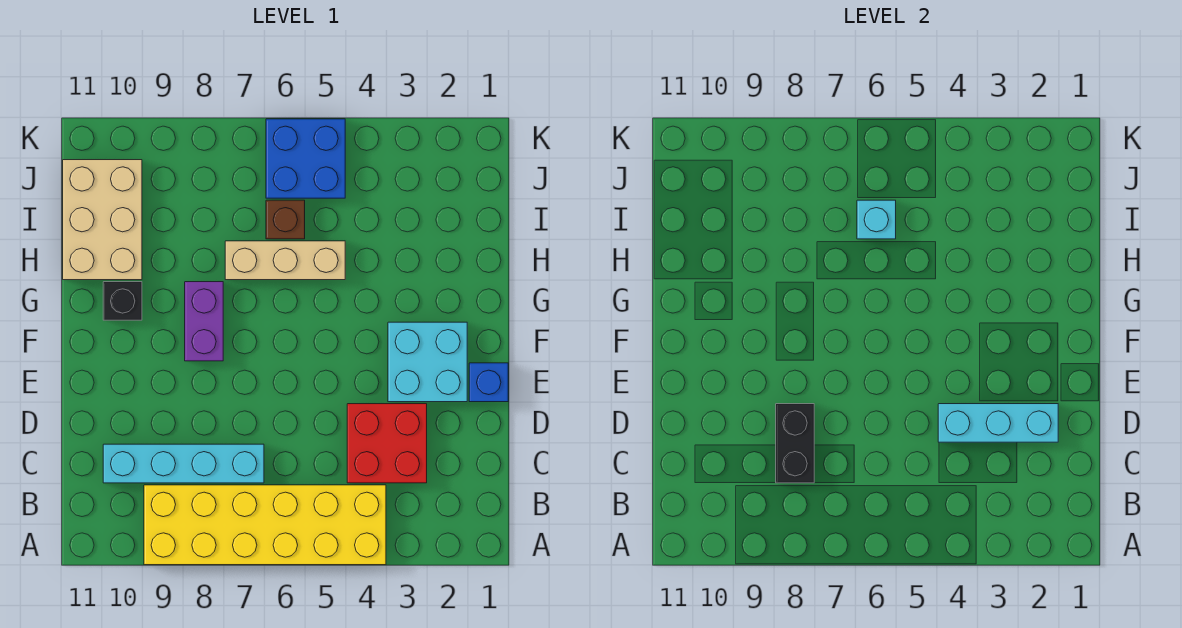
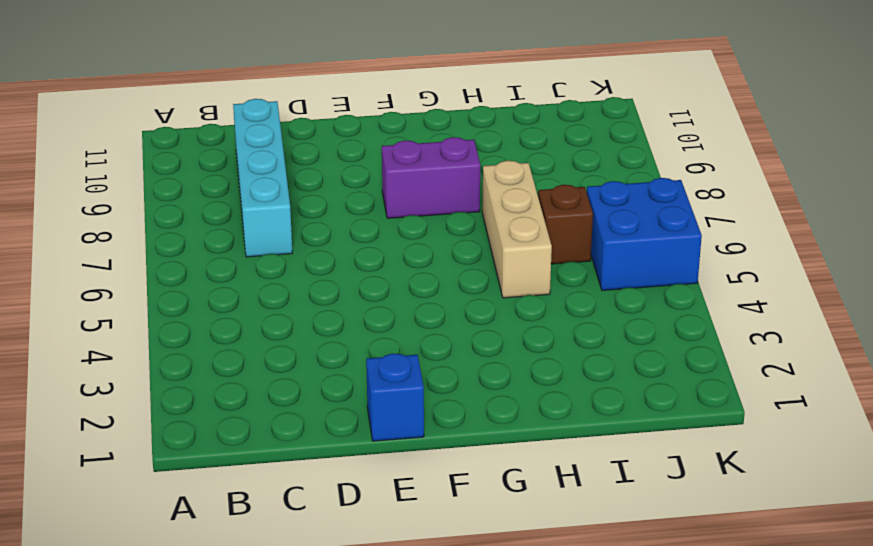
none -> yellow brick A4:B9 level 1
none -> red brick C3:D4 level 1
none -> cyan brick E2:F3 level 1

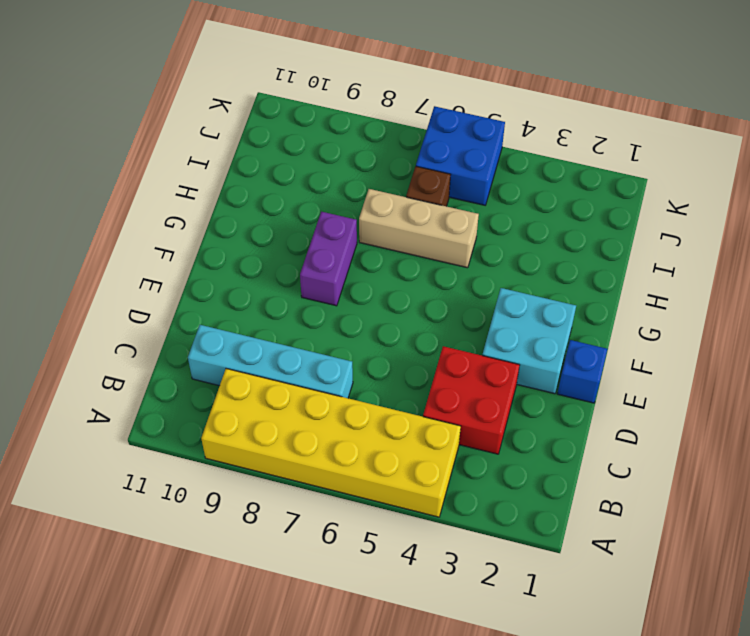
none -> black brick G10 level 1
none -> tan brick H10:J11 level 1
none -> black brick C8:D8 level 2

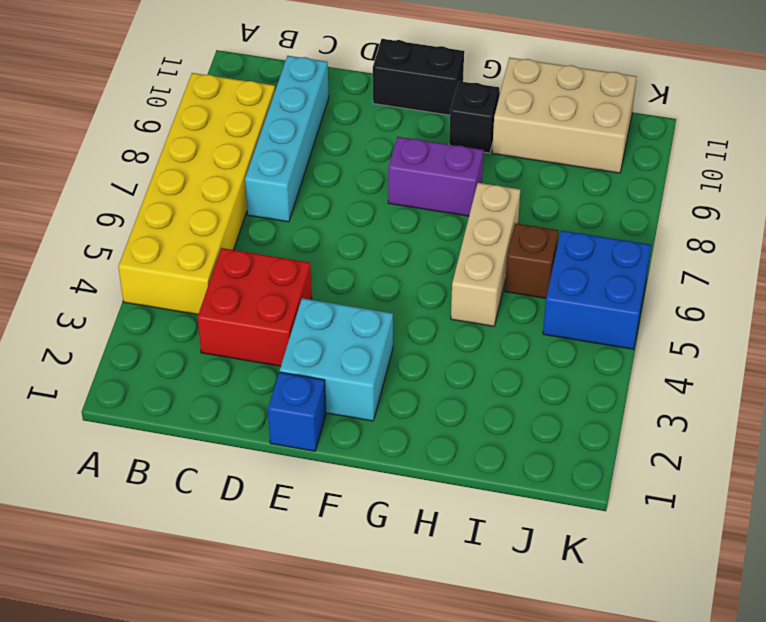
black brick E11:F11 level 1 -> black brick C8:D8 level 2
none -> cyan brick D2:D4 level 2
none -> cyan brick I6 level 2

